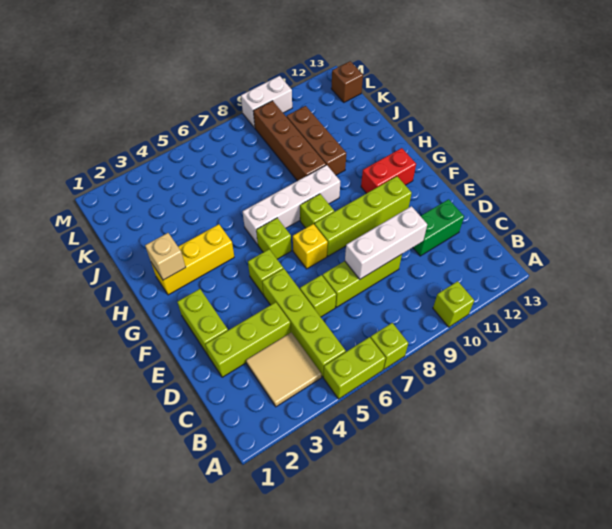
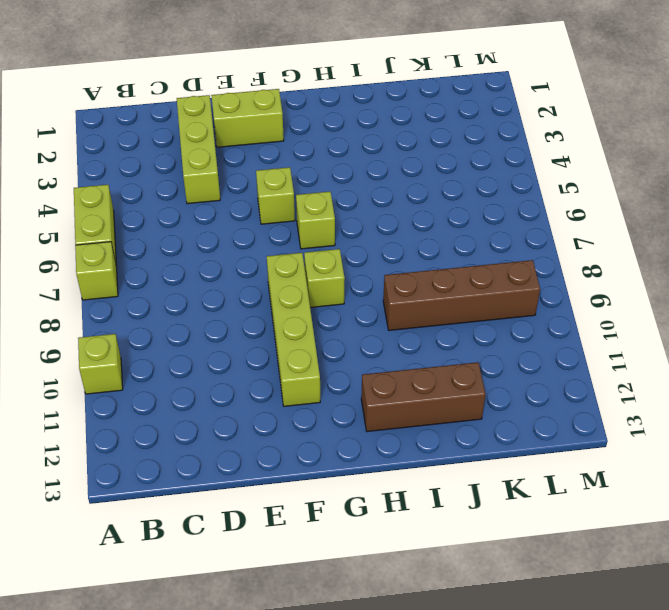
brown brick H12:J12 level 1 -> brown brick I10:K10 level 1
none -> tan tile B3:C4 level 1
none -> lime brick B5:E5 level 1
none -> lime brick D6 level 1

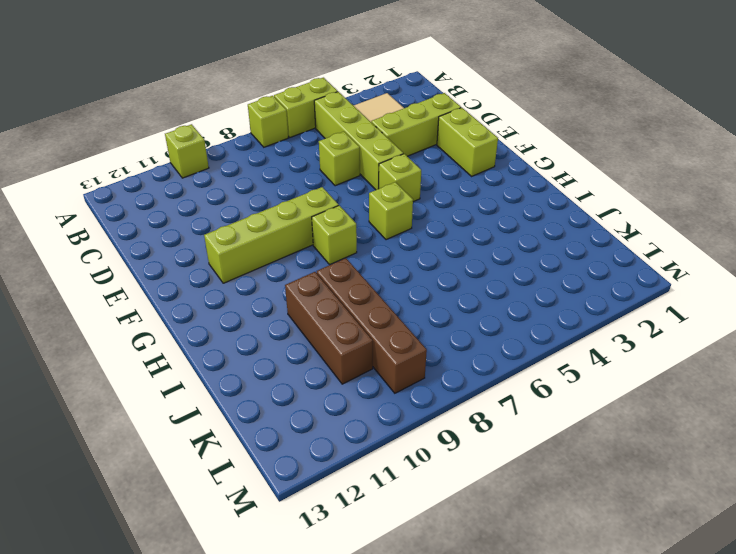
none -> lime brick D7:D9 level 1
none -> green brick D11:D12 level 1
none -> yellow brick F7 level 1

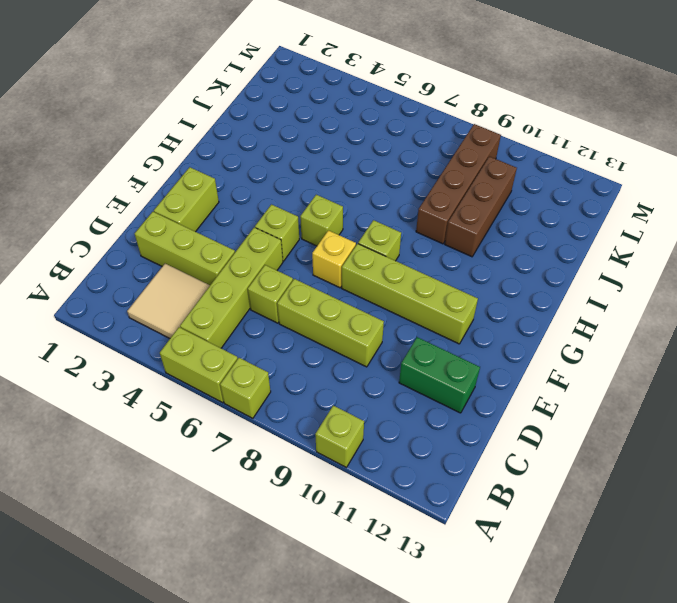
none -> red brick G11:G12 level 1
none -> yellow brick H2:H4 level 1
none -> white brick H6:H9 level 1

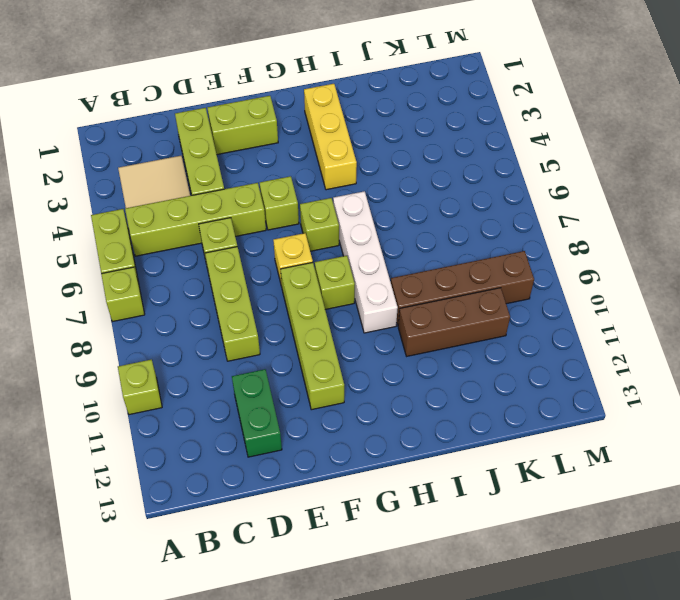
none -> red brick G11:G12 level 1
none -> brown brick L13 level 1
none -> white brick M9:M10 level 1

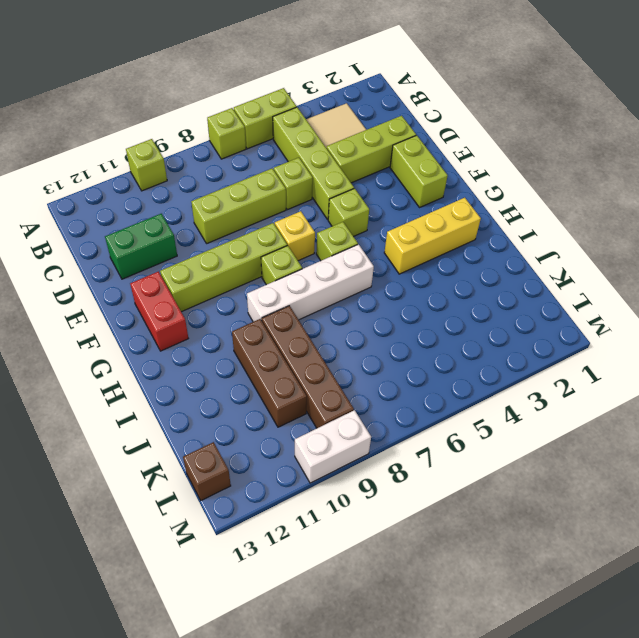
red brick F12:G12 level 1 -> red brick G11:G12 level 1
none -> white brick D8:D10 level 2
none -> tan brick H2 level 2

